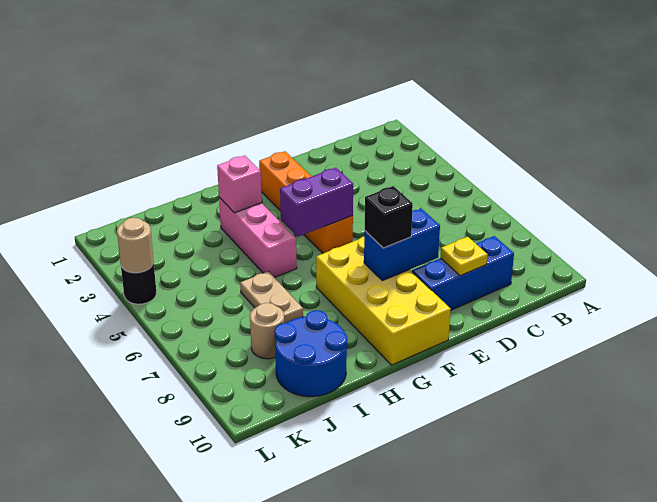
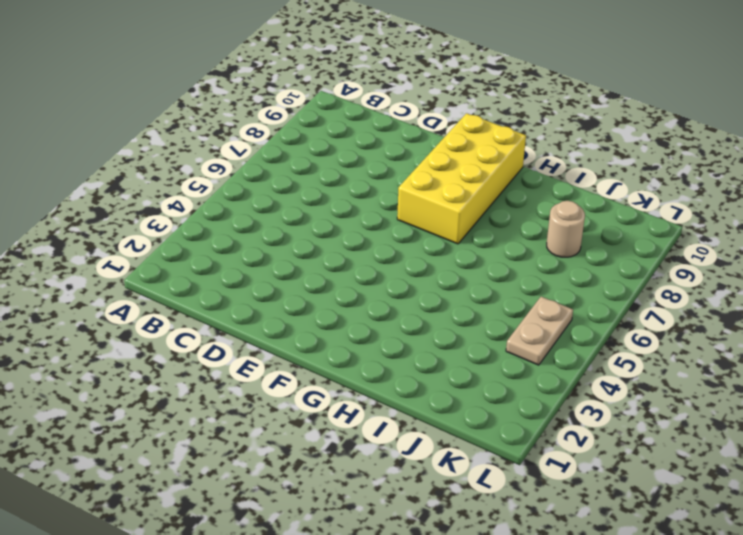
tan plate K4:K5 level 1 -> tan plate I6:I7 level 1
none -> blue brick C9:E9 level 1
none -> orange brick F2:F5 level 1
none -> pink brick H3:H5 level 1

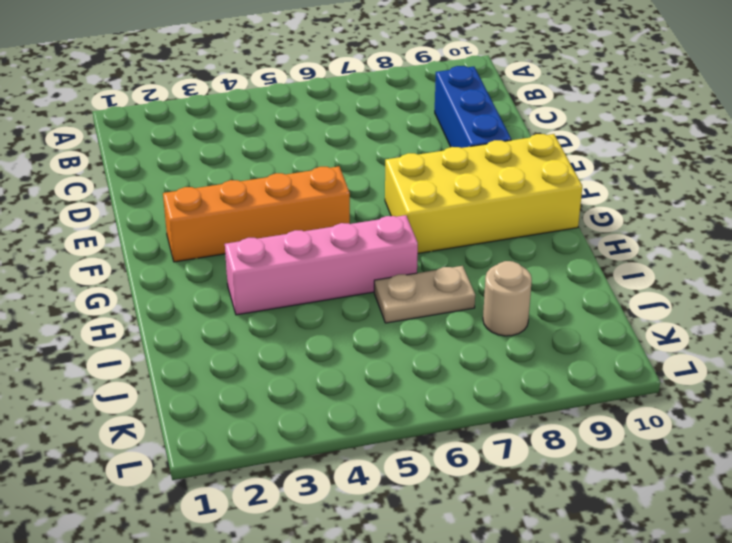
pink brick H3:H6 level 1 -> pink brick H3:H5 level 1
none -> blue round brick I9:J10 level 1
none -> black round brick L4 level 1
none -> yellow plate D9 level 2

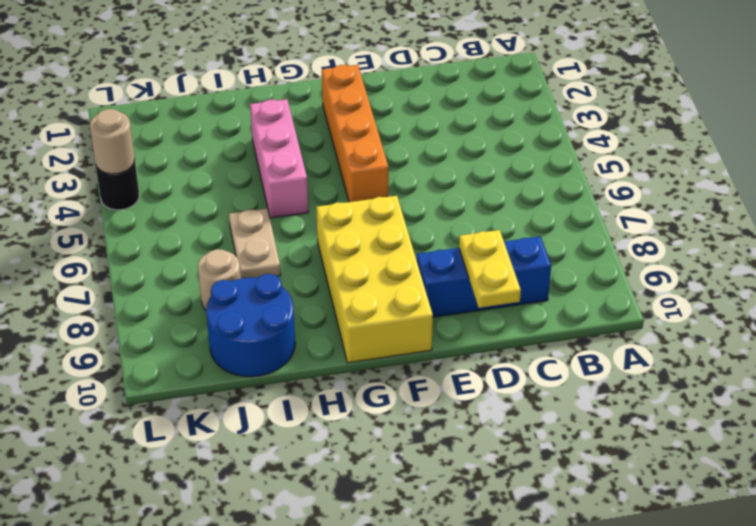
yellow plate D9:D10 level 2 -> yellow plate D9 level 2
none -> blue brick E8:F8 level 2
none -> purple brick F5:G5 level 2
none -> pink brick H3 level 2

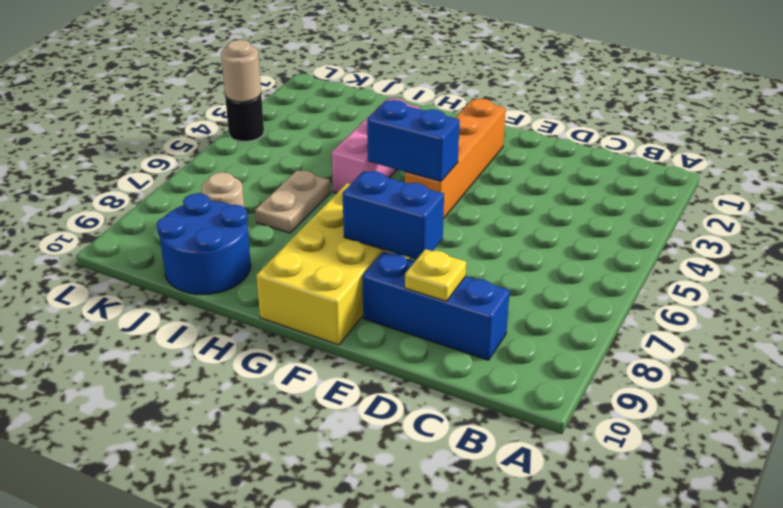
blue brick F5:G5 level 2 -> purple brick F5:G5 level 2
none -> pink brick H3 level 2
none -> black brick F8 level 3

